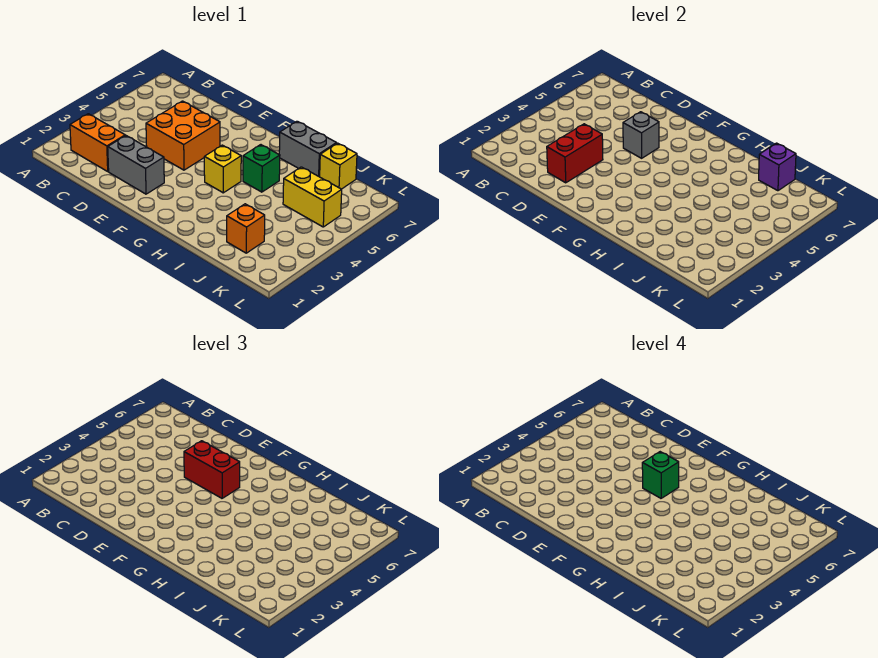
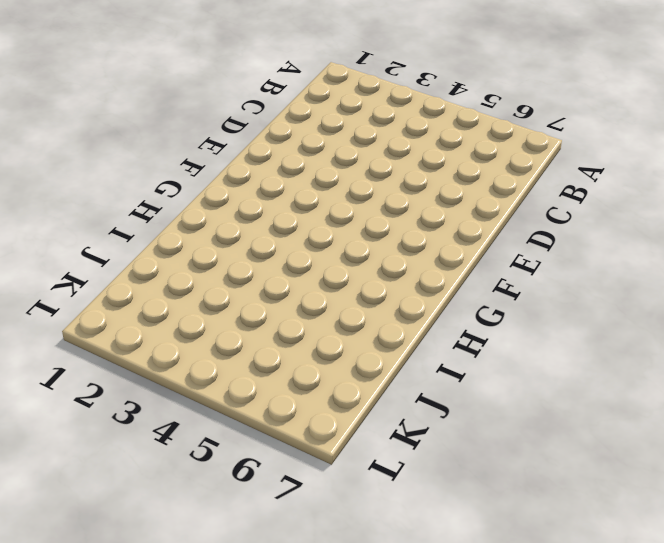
none -> orange brick B2:C2 level 1
none -> grey brick D2:E2 level 1
none -> orange brick D4:E5 level 1

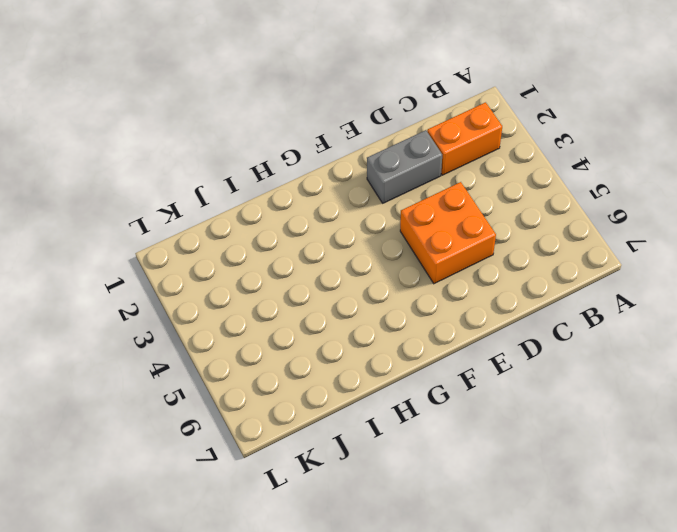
none -> yellow brick G4 level 1
none -> green brick H5 level 1
none -> grey brick H7:I7 level 1

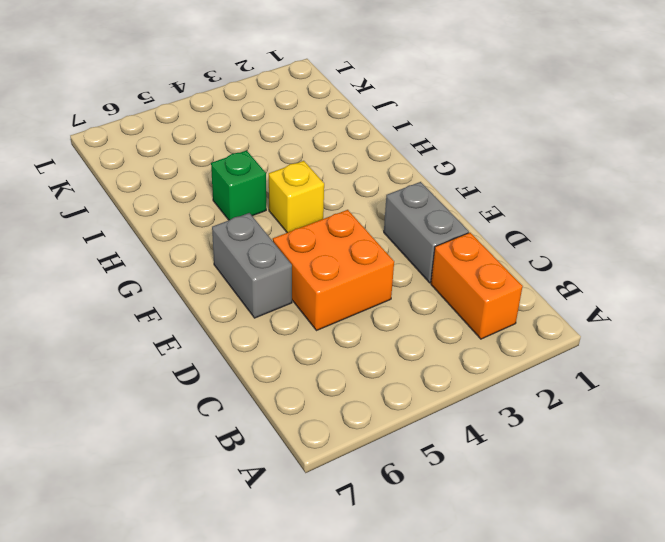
grey brick E6:F6 level 1 -> grey brick H7:I7 level 1
none -> orange brick J2 level 1
none -> yellow brick J5:K5 level 1
none -> yellow brick J7 level 1

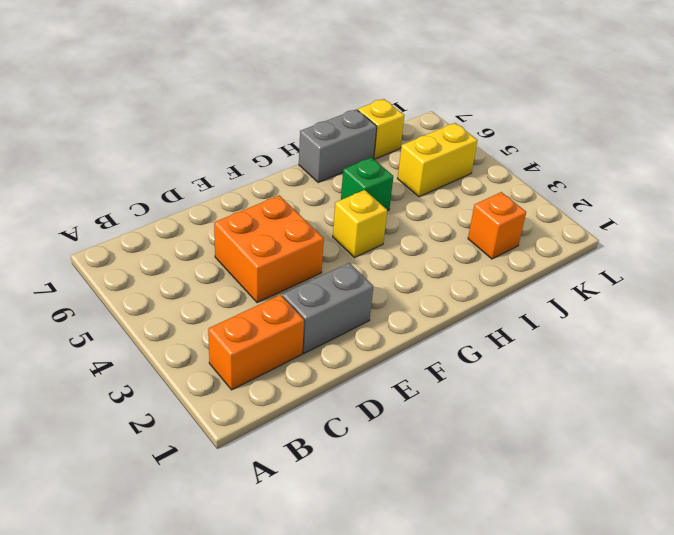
none -> red brick D2:D3 level 2
none -> grey brick E5 level 2
none -> purple brick J7 level 2

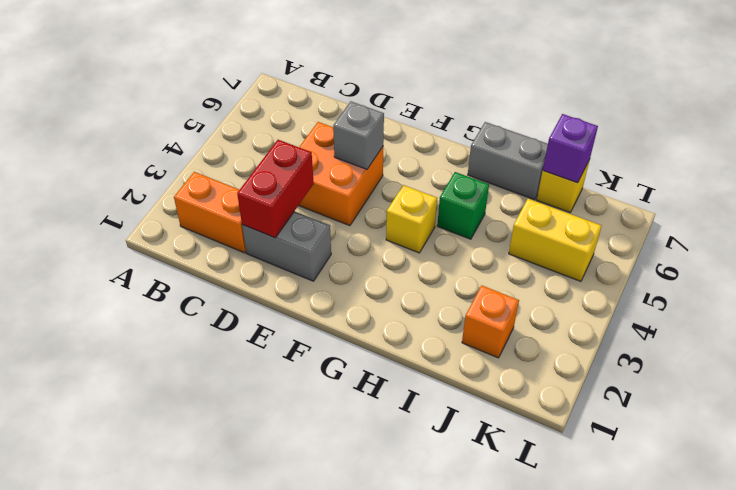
none -> red brick E5:F5 level 3
none -> green brick F5 level 4

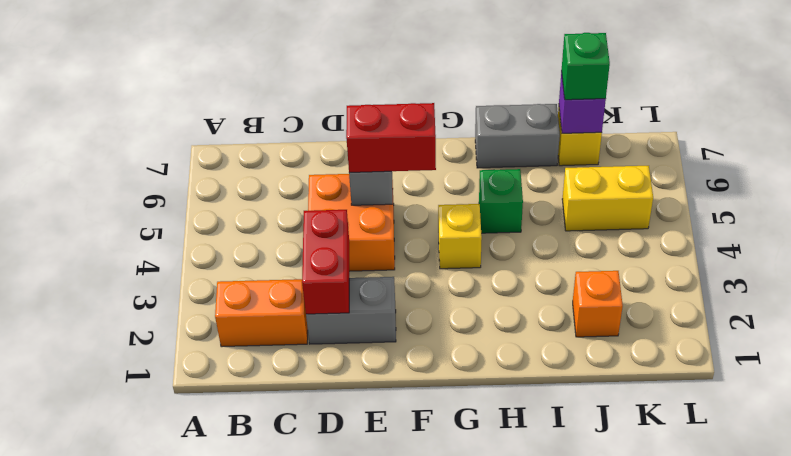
green brick J7 level 3 -> green brick F5 level 4

